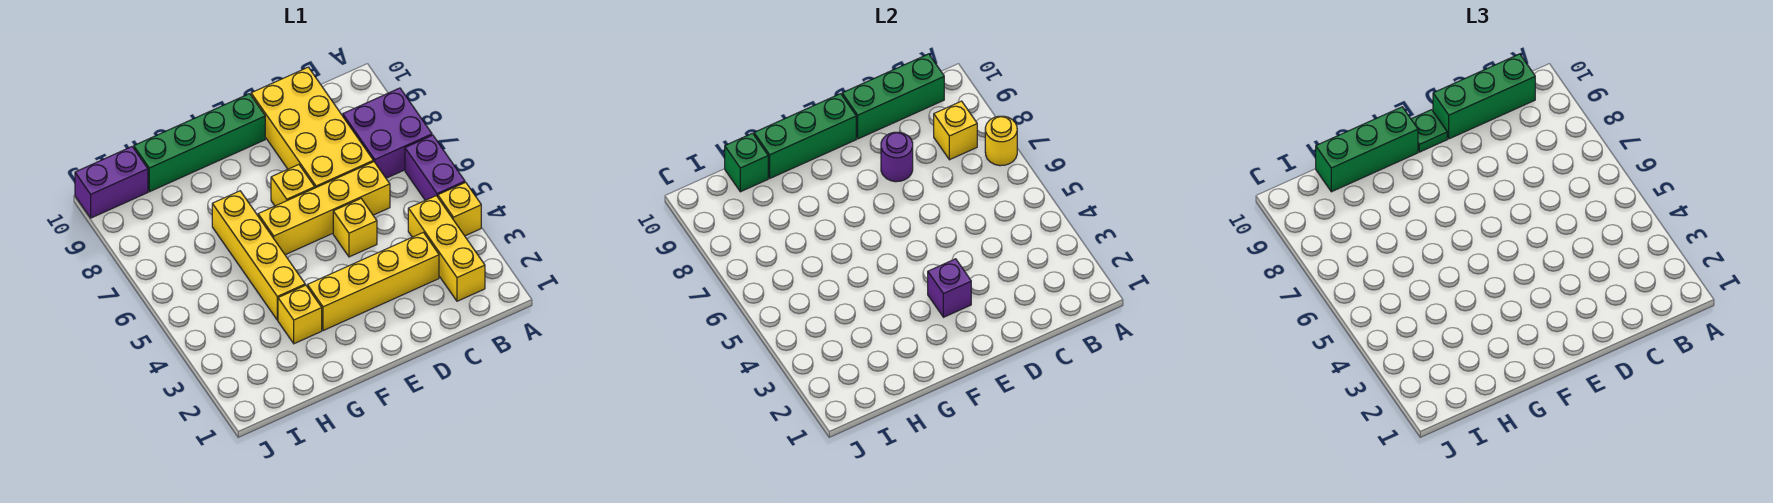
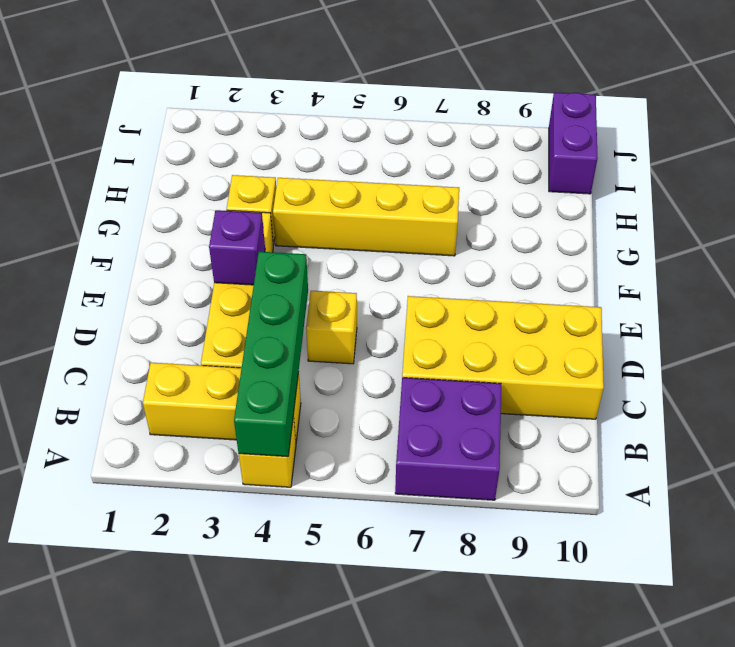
green brick A4:D4 level 2 -> green brick E10:H10 level 1
none -> purple brick A5:A6 level 1
none -> yellow brick C6:F6 level 1
none -> yellow brick E7 level 1

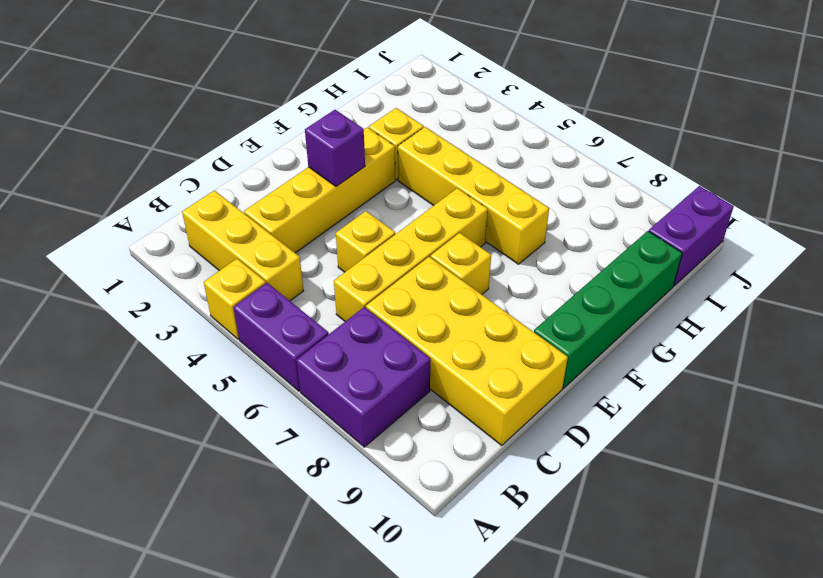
none -> yellow round brick A7 level 2
none -> yellow brick B8 level 2
none -> green brick B10:D10 level 2

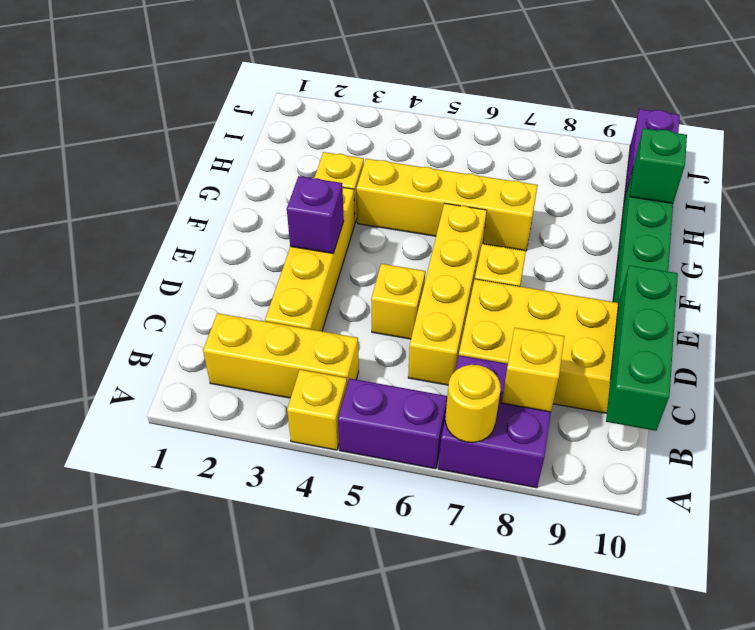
none -> purple round brick D8 level 2
none -> green brick E10:G10 level 2
none -> green brick B10:D10 level 3

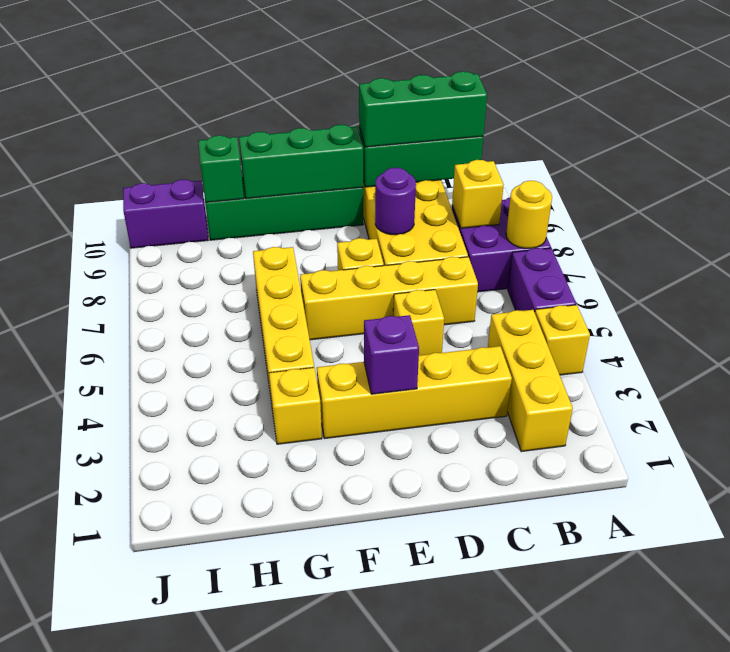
none -> green plate E10 level 3
none -> green brick F10:H10 level 3

